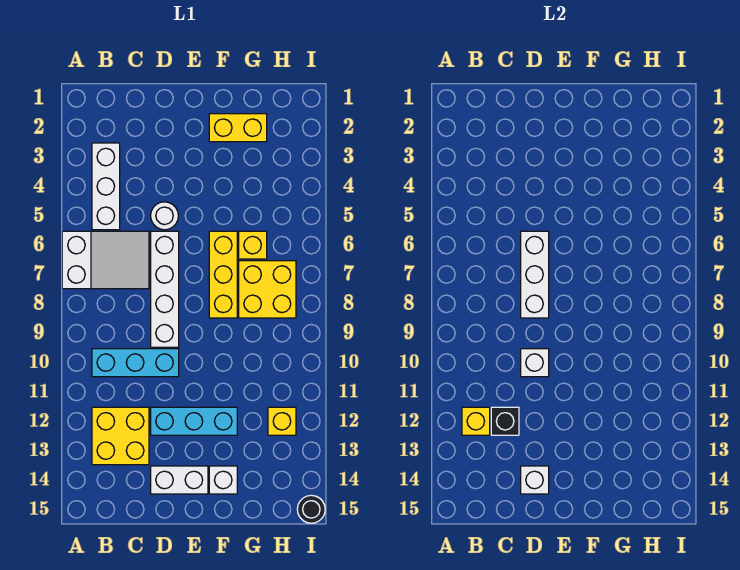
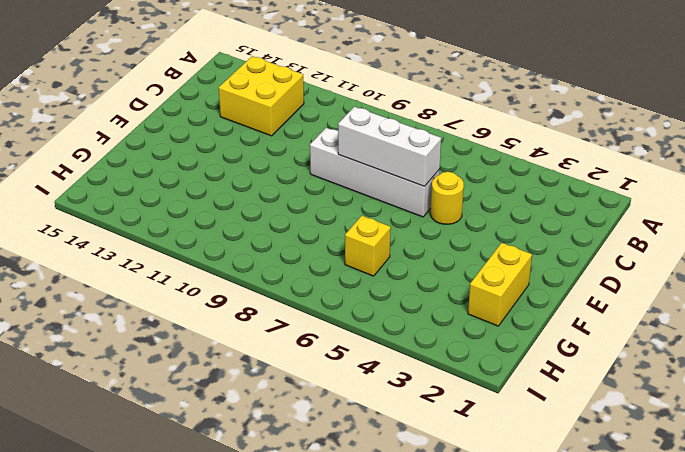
yellow round brick D5 level 1 -> white round brick D5 level 1
none -> white slope A6:C7 level 1 top A
none -> white brick B3:B5 level 1
none -> cyan brick B10:D10 level 1

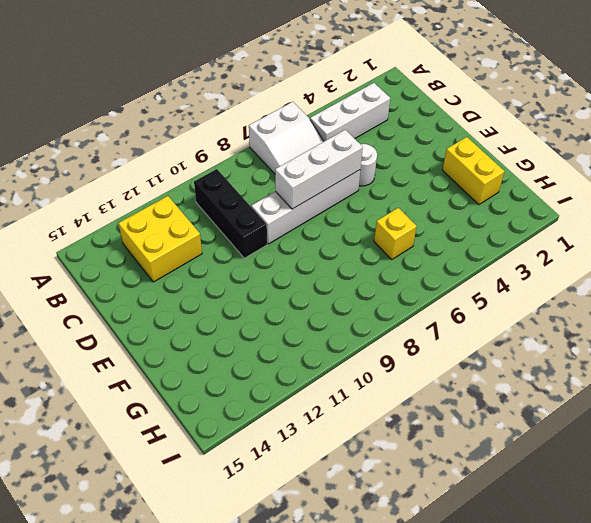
black brick B10:D10 level 1 -> cyan brick B10:D10 level 1
none -> cyan brick D12:F12 level 1
none -> white brick D14:E14 level 1
none -> yellow brick F6:F8 level 1

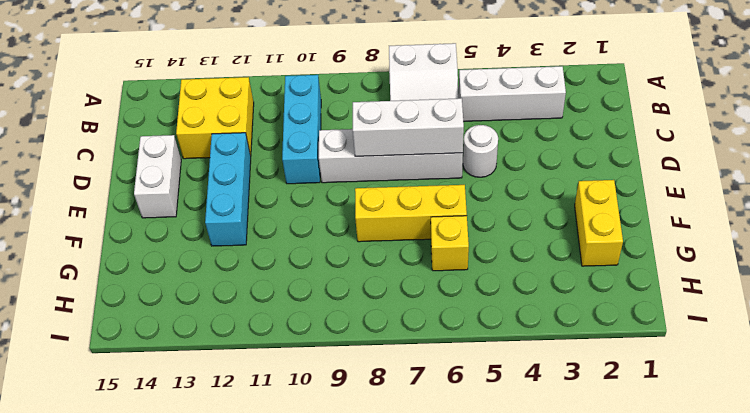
none -> white brick F14 level 1
none -> yellow brick G7:H8 level 1
none -> yellow brick H12 level 1

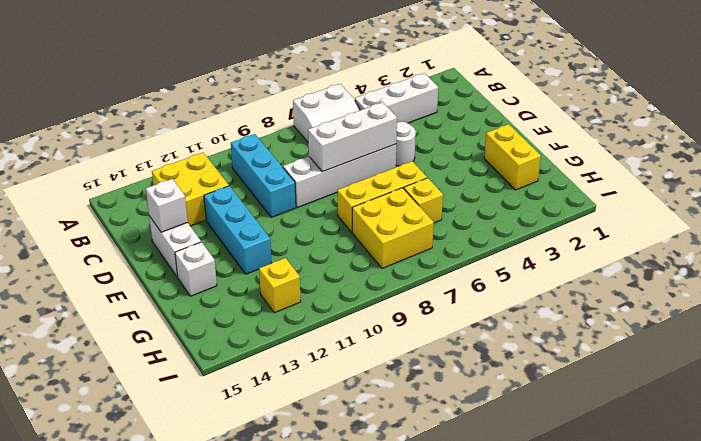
none -> black round brick I15 level 1
none -> yellow brick B12 level 2
none -> black brick C12 level 2

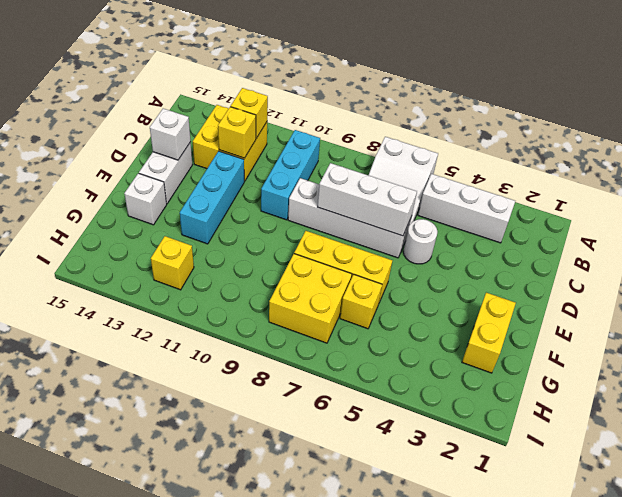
yellow brick C12 level 2 -> black brick C12 level 2
none -> black round brick I15 level 1
none -> white brick D10 level 2

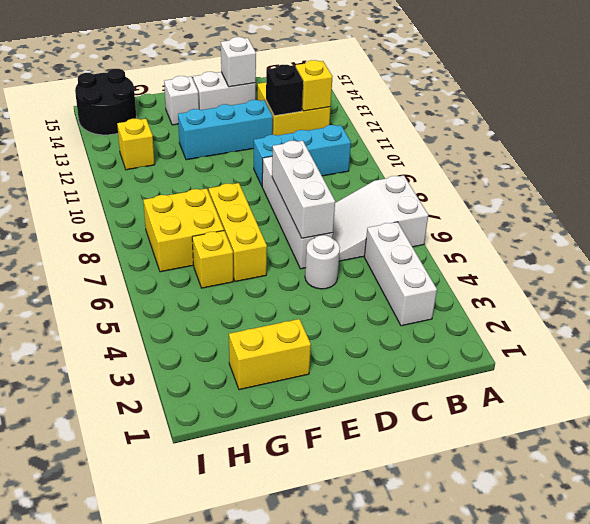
black round brick H14:I15 level 1 -> black round brick I15 level 1
none -> white brick D10 level 2

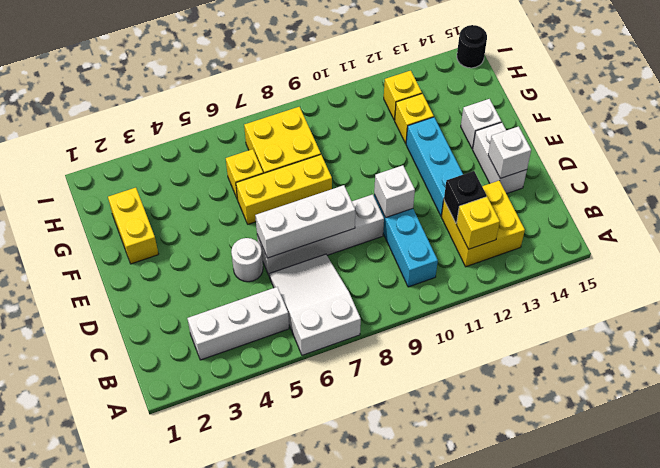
yellow brick G12 level 1 -> none

